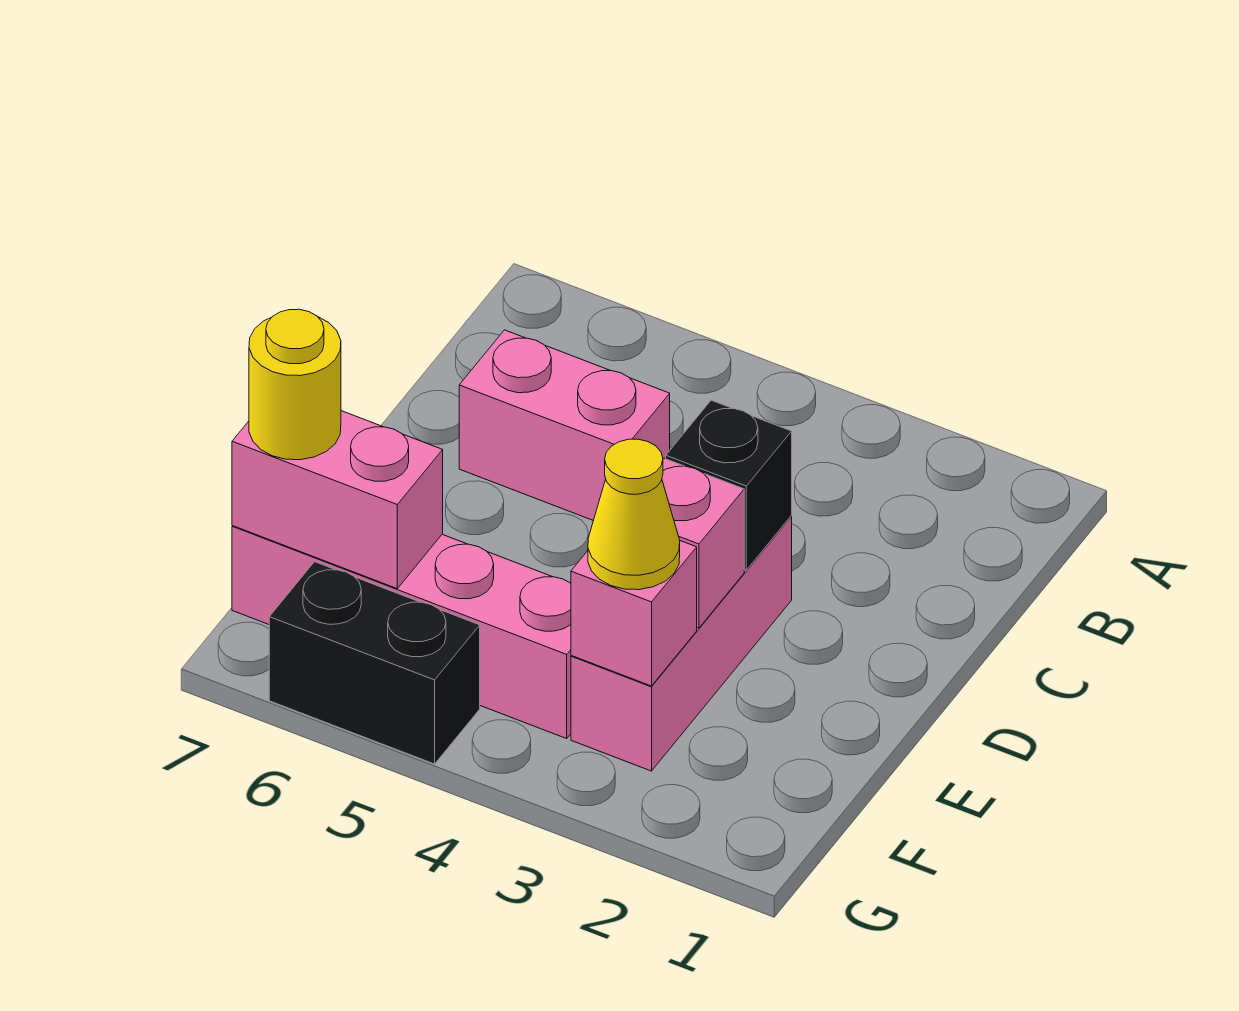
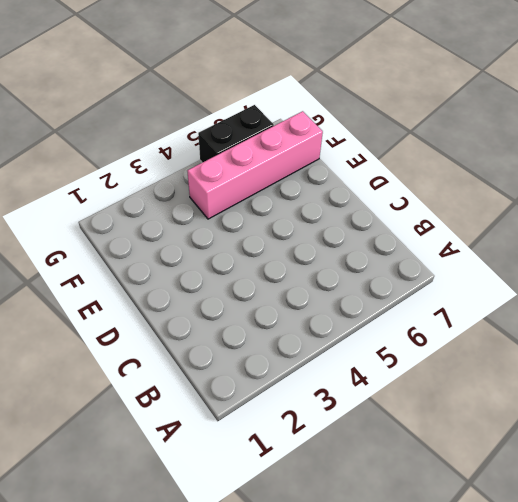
none -> pink brick C5:C6 level 1
none -> pink brick D3:F3 level 1

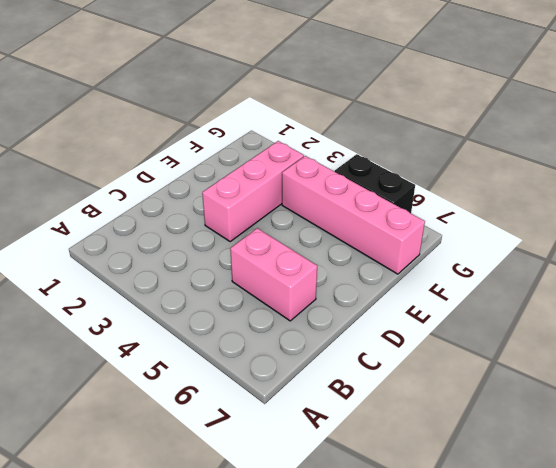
none -> black brick D3 level 2
none -> pink brick E3 level 2

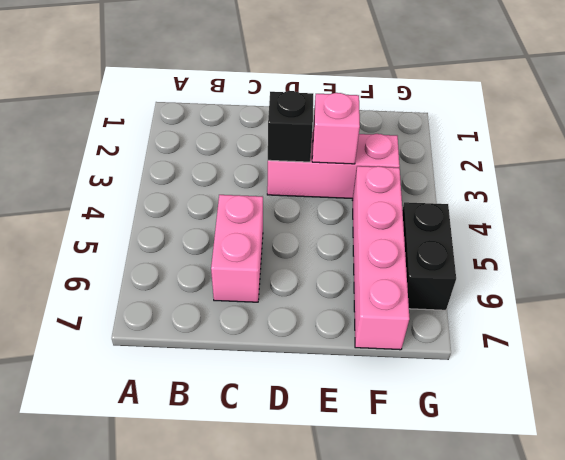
none -> pink brick F3 level 2
none -> pink brick F6:F7 level 2

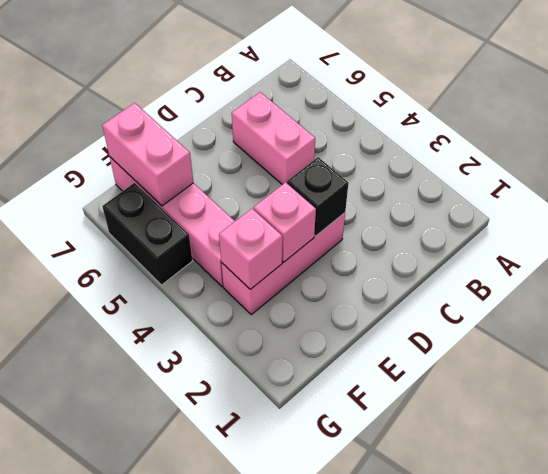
none -> yellow cone F3 level 3
none -> yellow round brick F7 level 3

